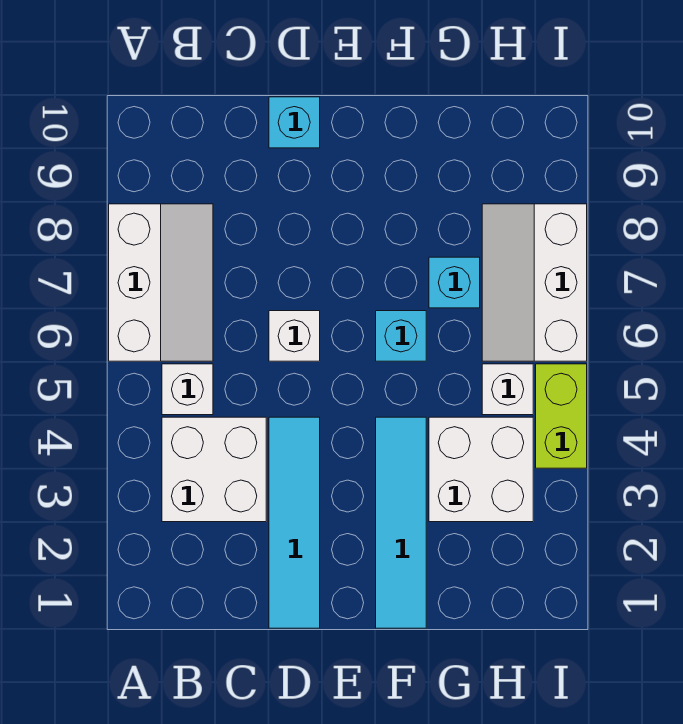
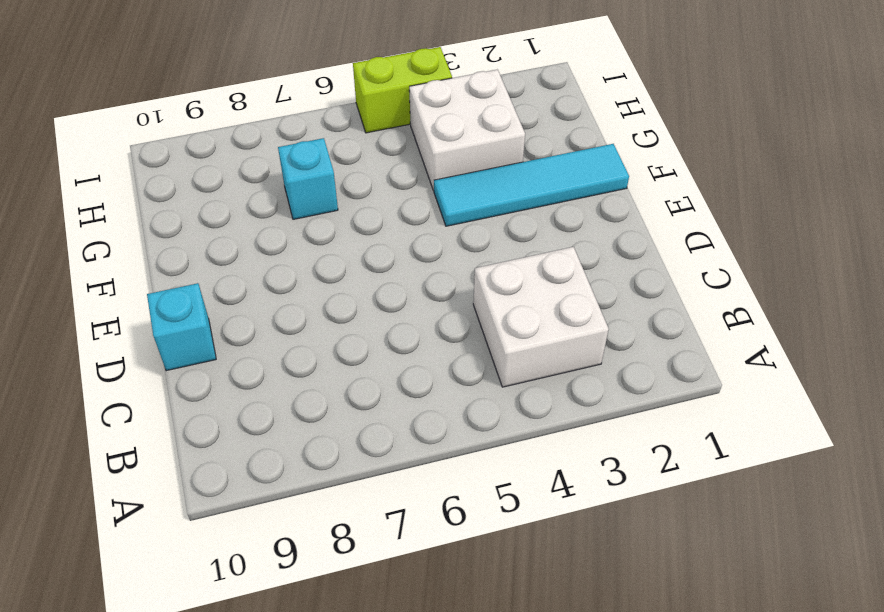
none -> white slope A6:B8 level 1 top A
none -> white brick B5 level 1
none -> cyan tile D1:D4 level 1

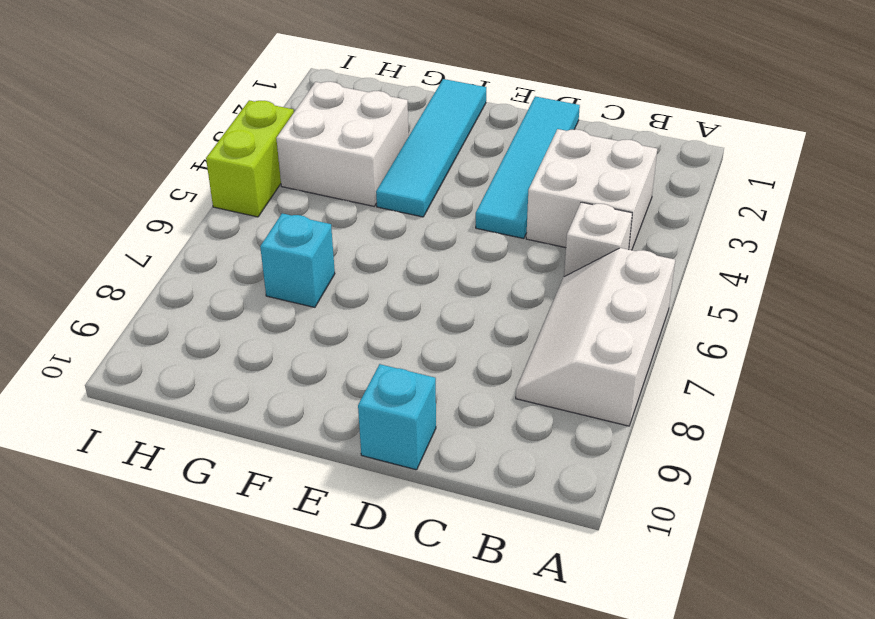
none -> white brick D6 level 1
none -> cyan brick F6 level 1
none -> white brick H5 level 1

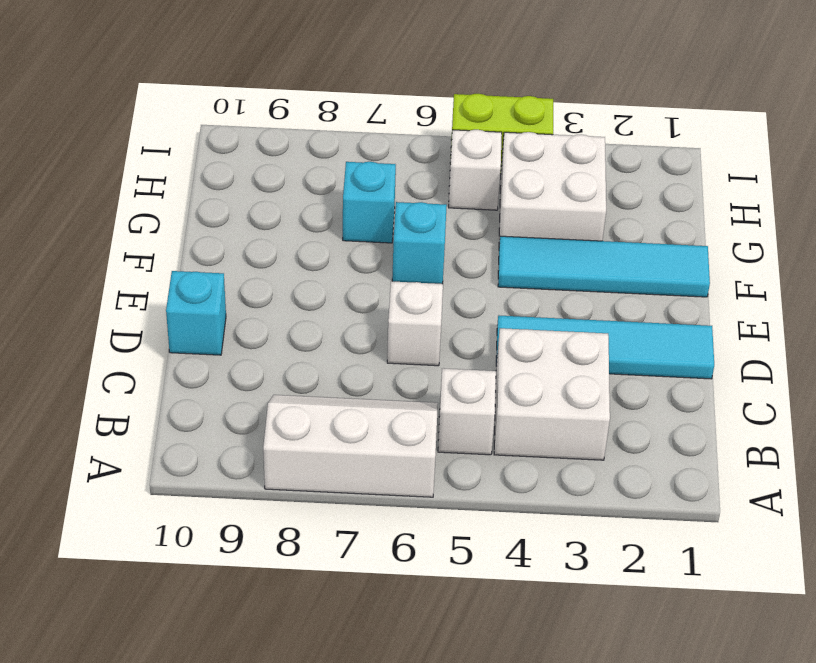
none -> white slope H6:I8 level 1 top I

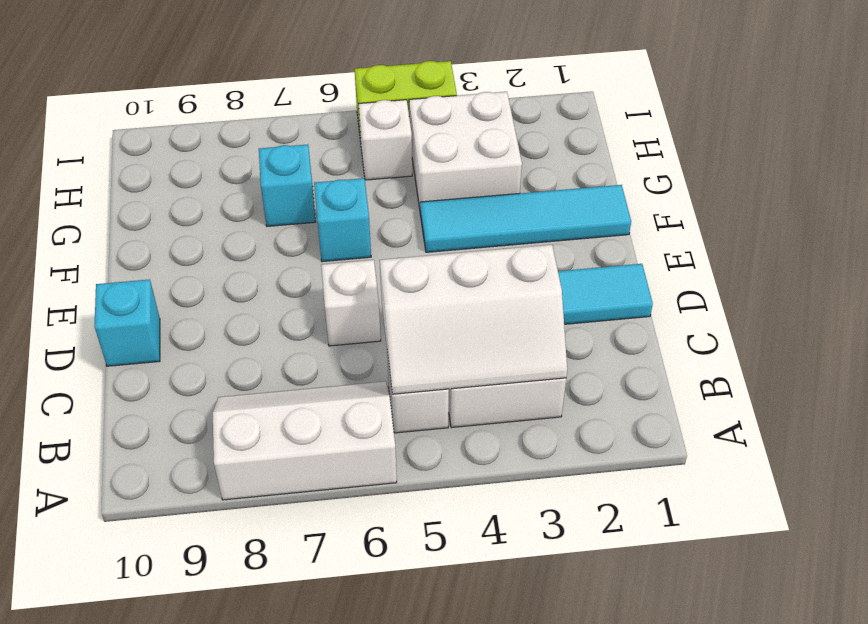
white slope B3:C5 level 2 top C -> white slope H6:I8 level 1 top I

